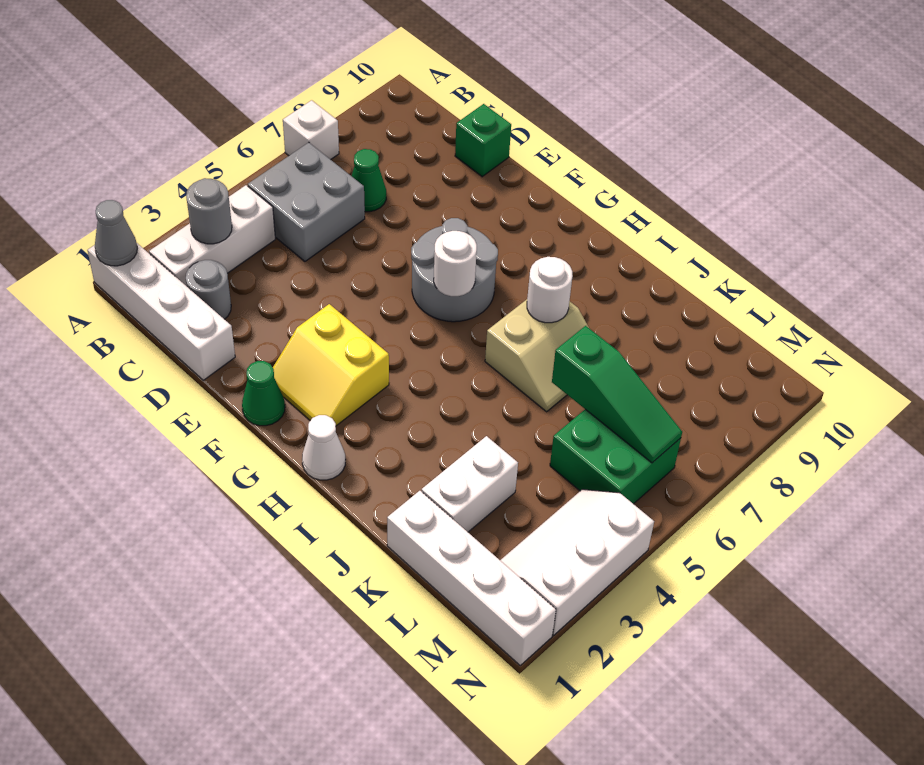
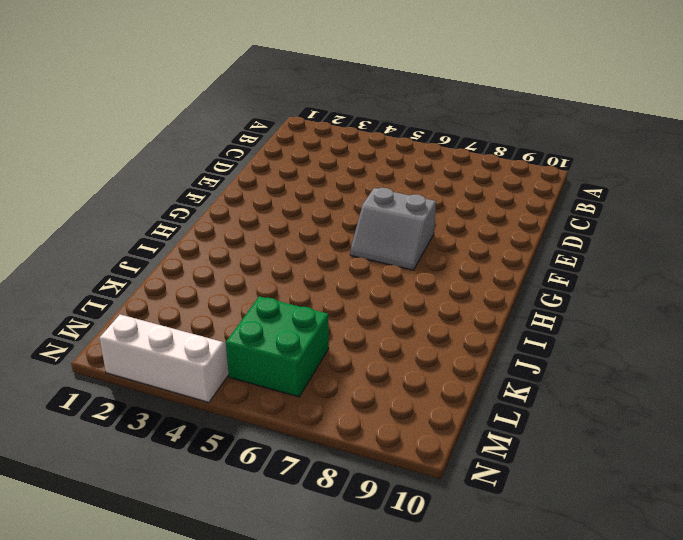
grey slope F6:G7 level 1 top F -> grey round brick F6:G7 level 1
none -> white brick A1:D1 level 1
none -> white brick A7 level 1
none -> white brick B2:B4 level 1

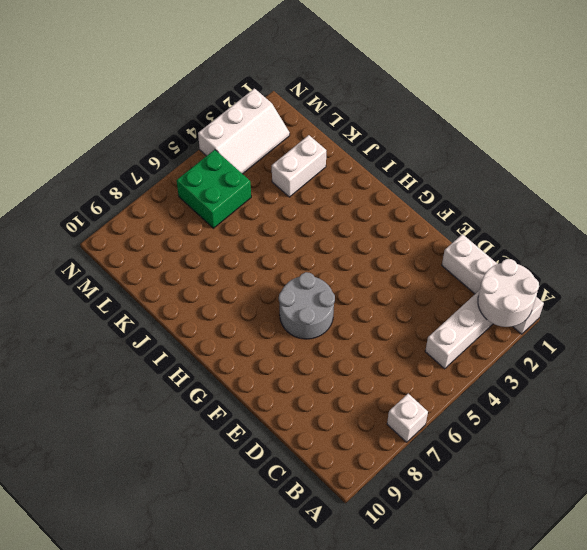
white round brick A1:B2 level 2 -> grey cone A1 level 2
none -> grey brick B5:C6 level 1
none -> grey round brick C2 level 1
none -> green cone C7 level 1

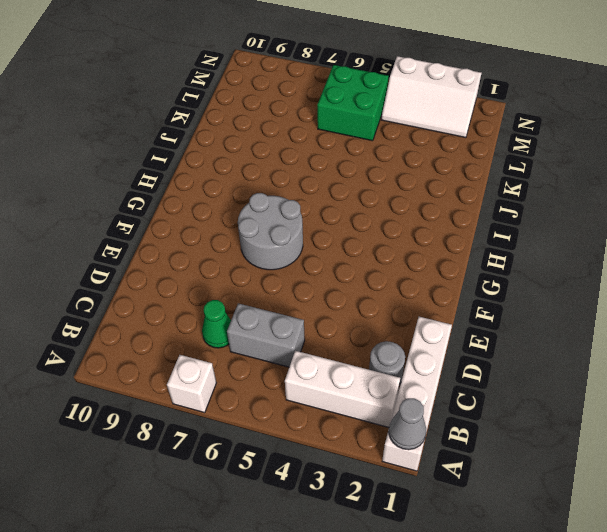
grey brick C5:C6 level 1 -> grey brick B5:C6 level 1
none -> green brick D10 level 1
none -> green cone F1 level 1
none -> yellow slope F2:G3 level 1 top 3

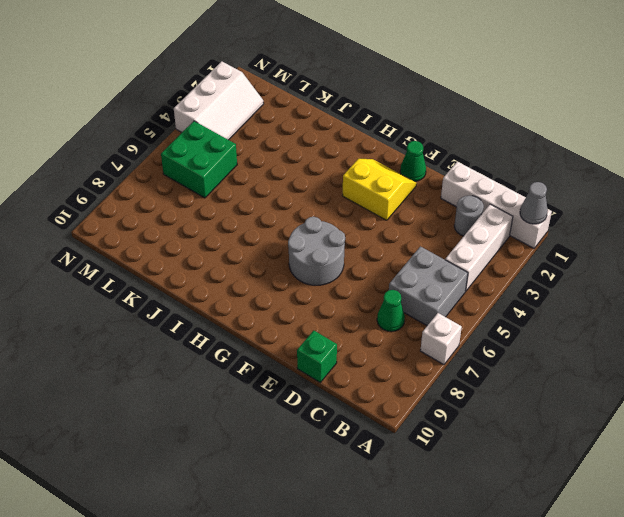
none -> white cone H1 level 1
none -> tan slope I6:J7 level 1 top I
none -> white brick K1:N1 level 1

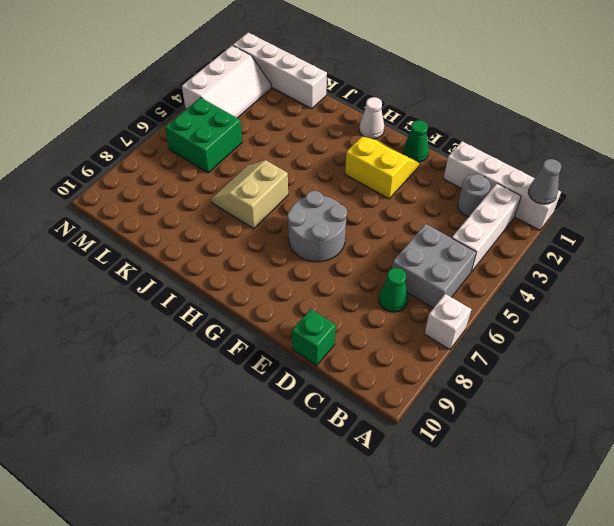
none -> white brick K2:K3 level 1
none -> grey round brick B3 level 2
none -> white round brick G6 level 2

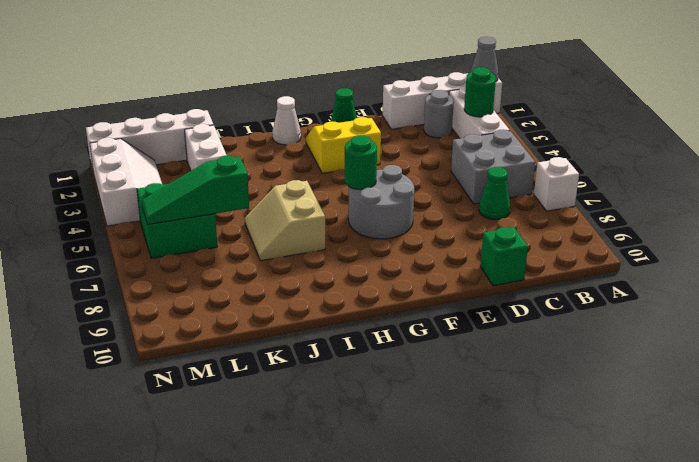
green round brick B3 level 2 -> grey round brick B3 level 2
green round brick G6 level 2 -> white round brick G6 level 2
none -> white round brick I7 level 2

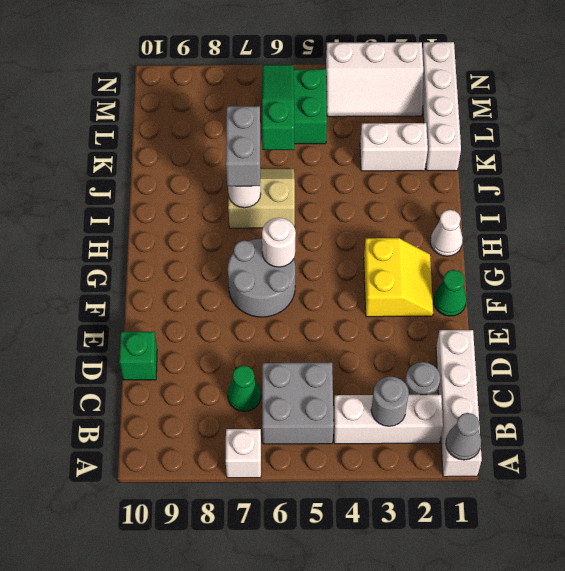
grey brick I7:J7 level 3 -> none

